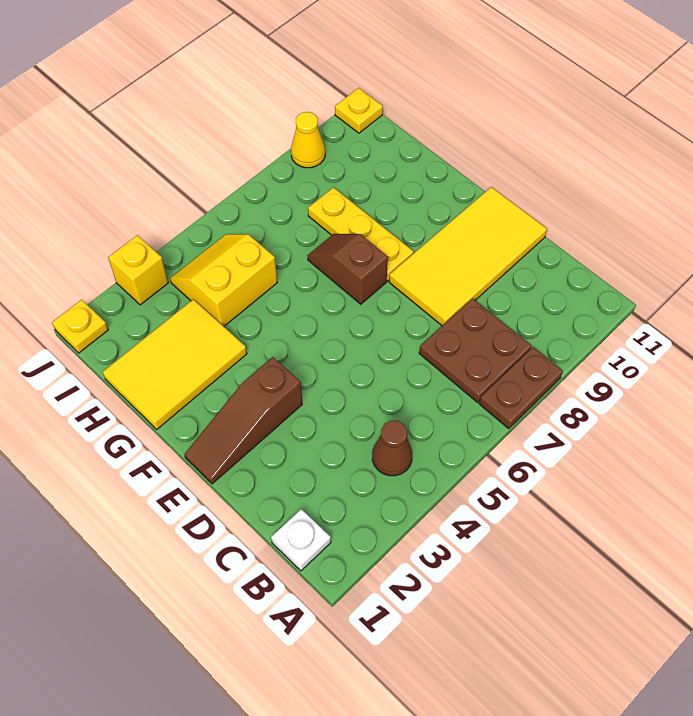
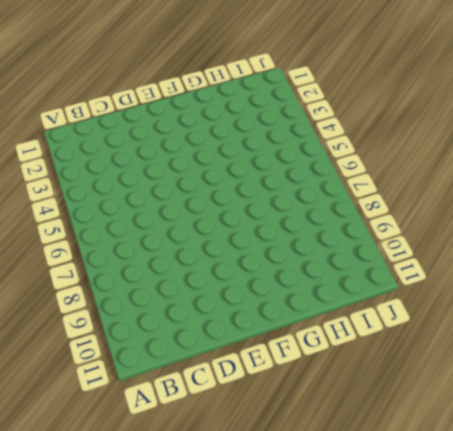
none -> brown plate A7:A8 level 1
none -> white plate B1 level 1
none -> brown cone B4 level 1

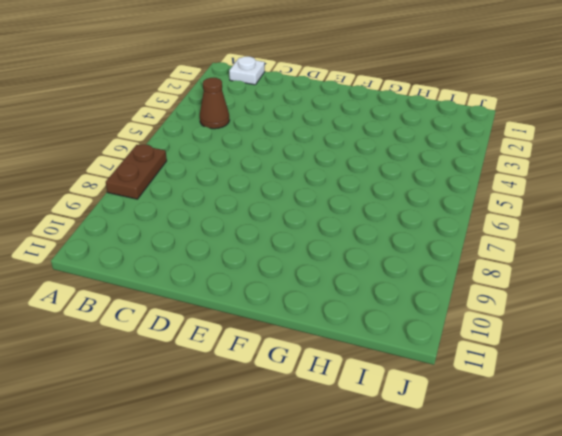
none -> brown plate B7:C8 level 1
none -> yellow tile D8:E11 level 1
none -> brown slope E1:E3 level 1 top 3

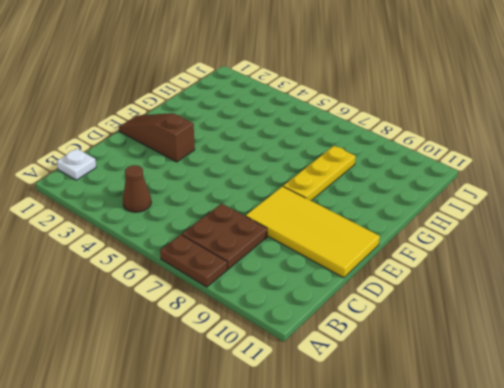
none -> brown slope F7:G7 level 1 top F
none -> yellow tile G1:H3 level 1
none -> yellow slope H4:I5 level 1 top H

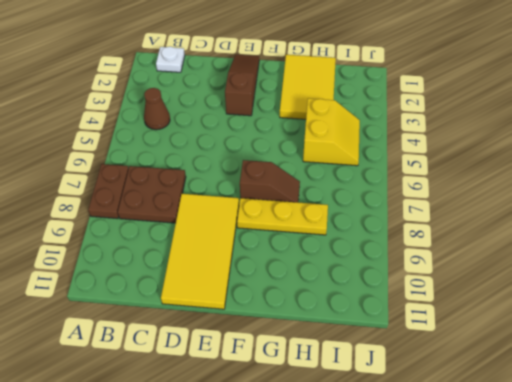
none -> yellow plate J1 level 1
none -> yellow brick J3 level 1
none -> yellow cone J9 level 1

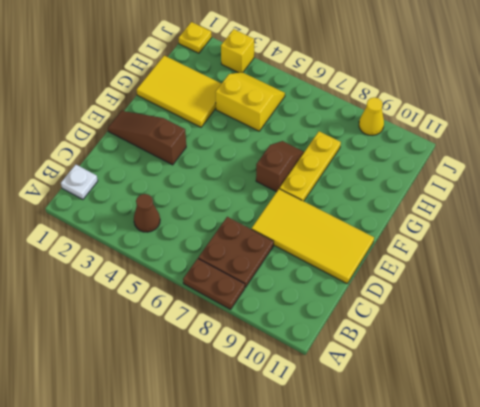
none -> yellow plate J11 level 1

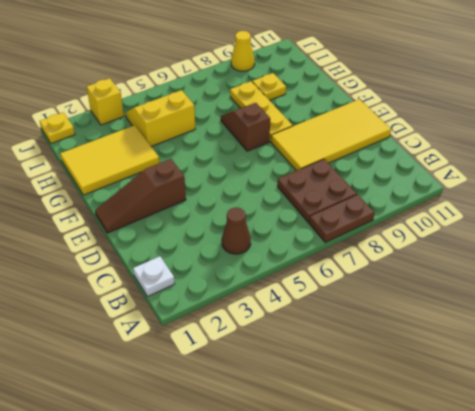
yellow plate H9 level 1 -> yellow plate J11 level 1

